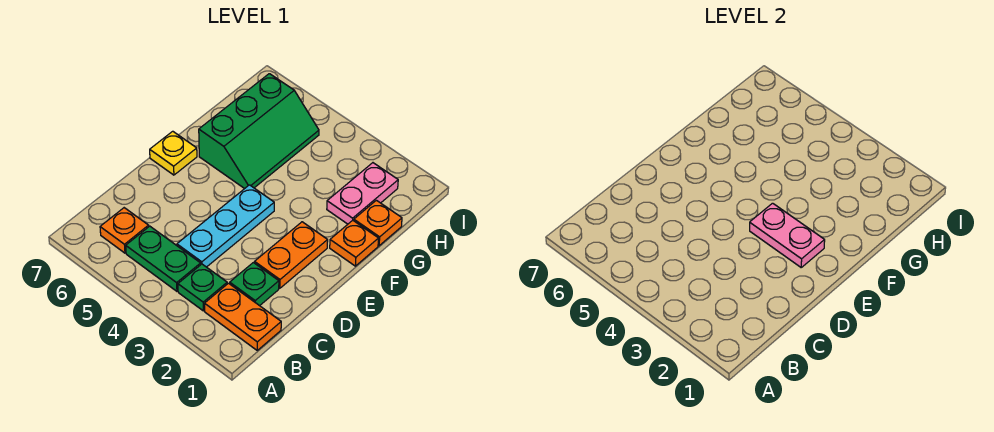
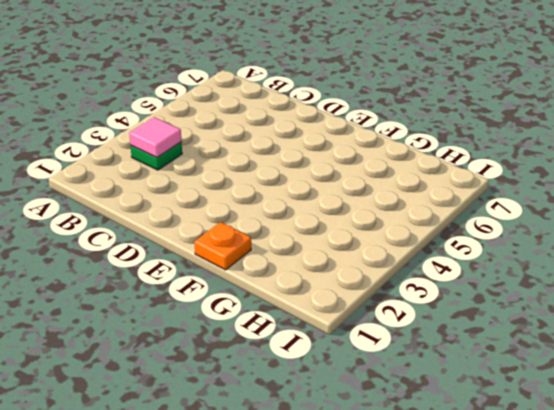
pink tile B3 level 2 -> none
none -> orange plate B1:B2 level 1
none -> green plate B4:B5 level 1
none -> orange plate B6 level 1

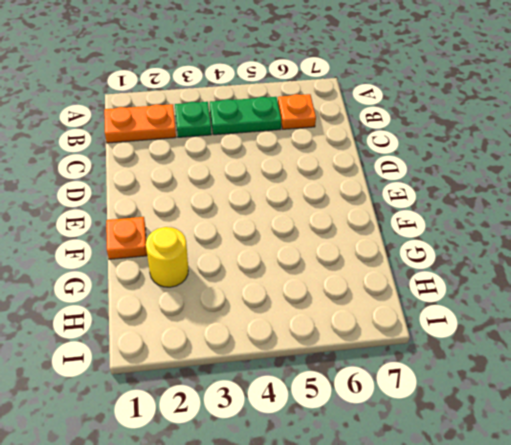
yellow round brick G2 level 1 -> pink plate G2:H2 level 1
none -> green plate C2 level 1
none -> cyan plate C4:E4 level 1
none -> orange plate D2:E2 level 1

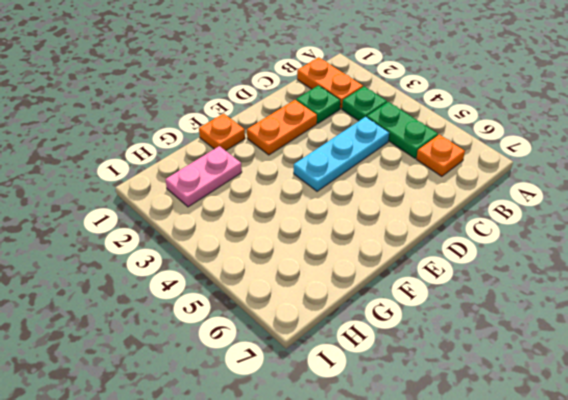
none -> yellow plate E7 level 1
none -> green slope F5:H6 level 1 top 6
none -> orange plate G1 level 1

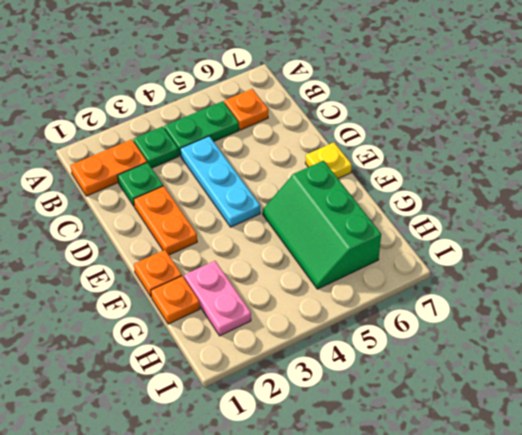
none -> pink plate E2:E3 level 2

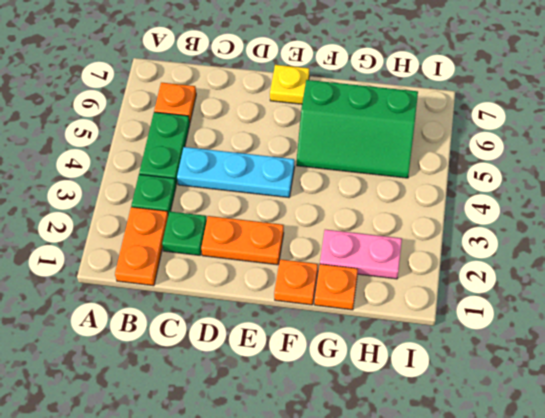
none -> pink plate E2:E3 level 2

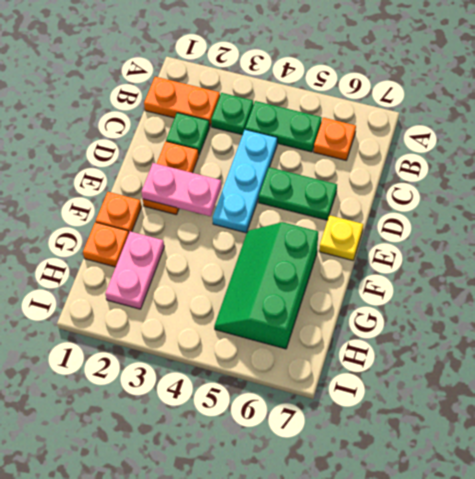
green plate D5:D6 level 1 -> none

